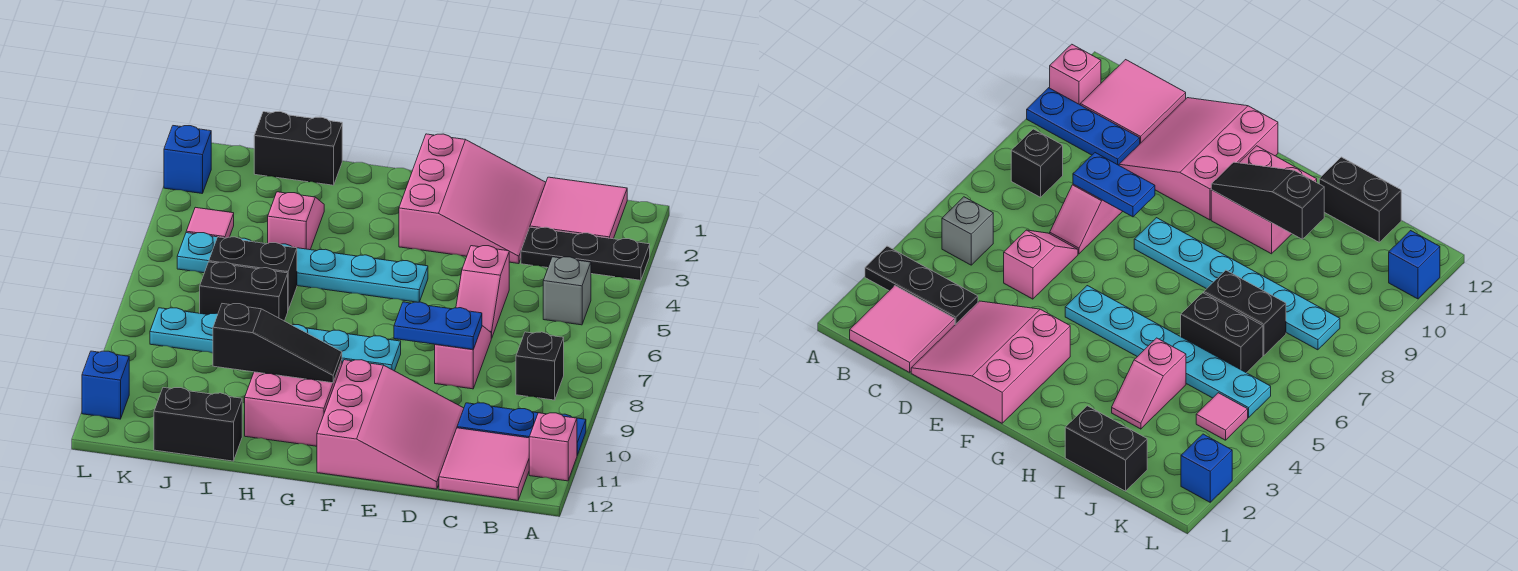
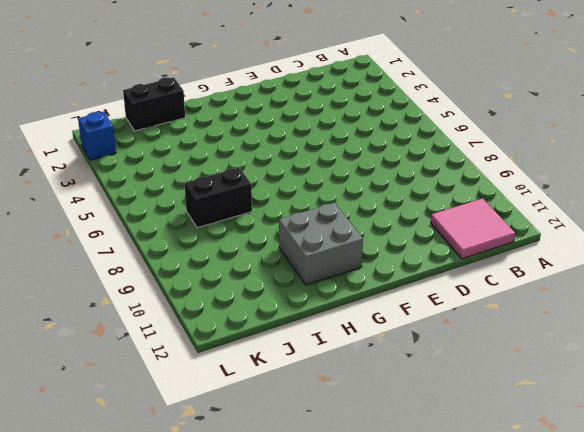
grey brick G10:H11 level 1 -> pink brick G10:H11 level 1
none -> black plate A3:C3 level 1
none -> blue plate A10:C10 level 1
none -> pink brick A11 level 1

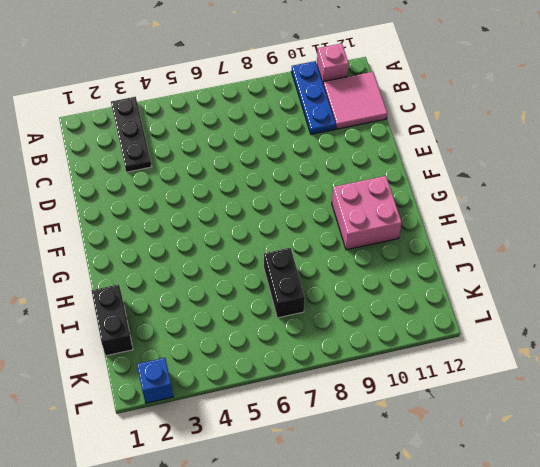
none -> pink tile B1:C2 level 1
none -> grey brick B5 level 1
none -> black brick B8 level 1

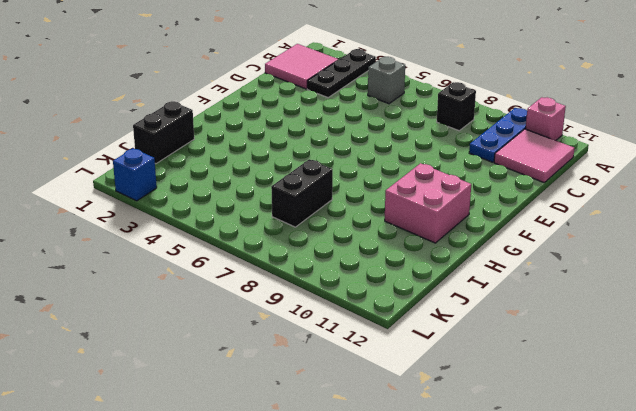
none -> pink slope D1:F3 level 1 top F
none -> pink slope D5:D6 level 1 top 5
none -> pink slope D7:D8 level 1 top 8

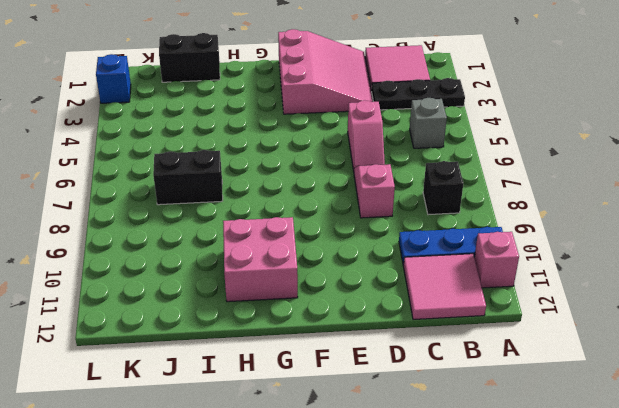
none -> pink slope D10:F12 level 1 top F
none -> cyan plate F5:K5 level 1
none -> cyan plate F8:K8 level 1

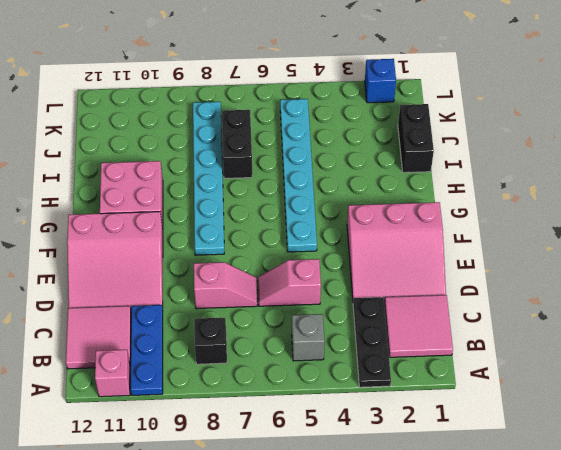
none -> pink slope I3:I4 level 1 top 4
none -> black brick I6:J6 level 1
none -> black brick I12:J12 level 1

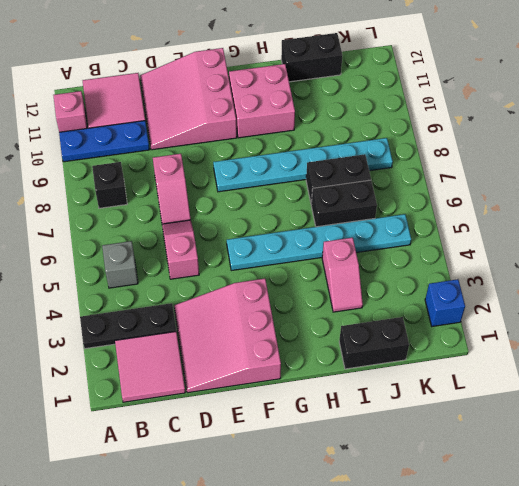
none -> pink tile K4 level 1
none -> blue brick L11 level 1
none -> blue plate D8:E8 level 2

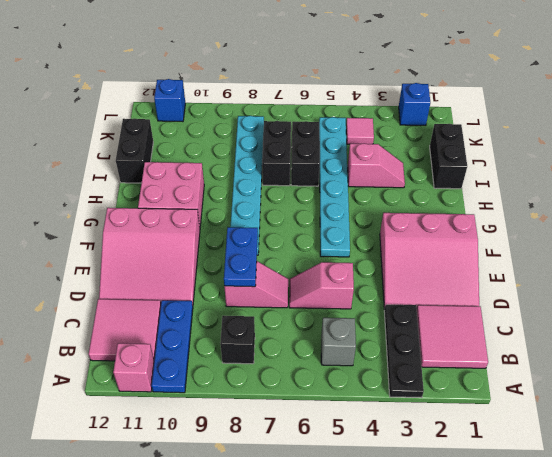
none -> black slope G10:I10 level 2 top I

